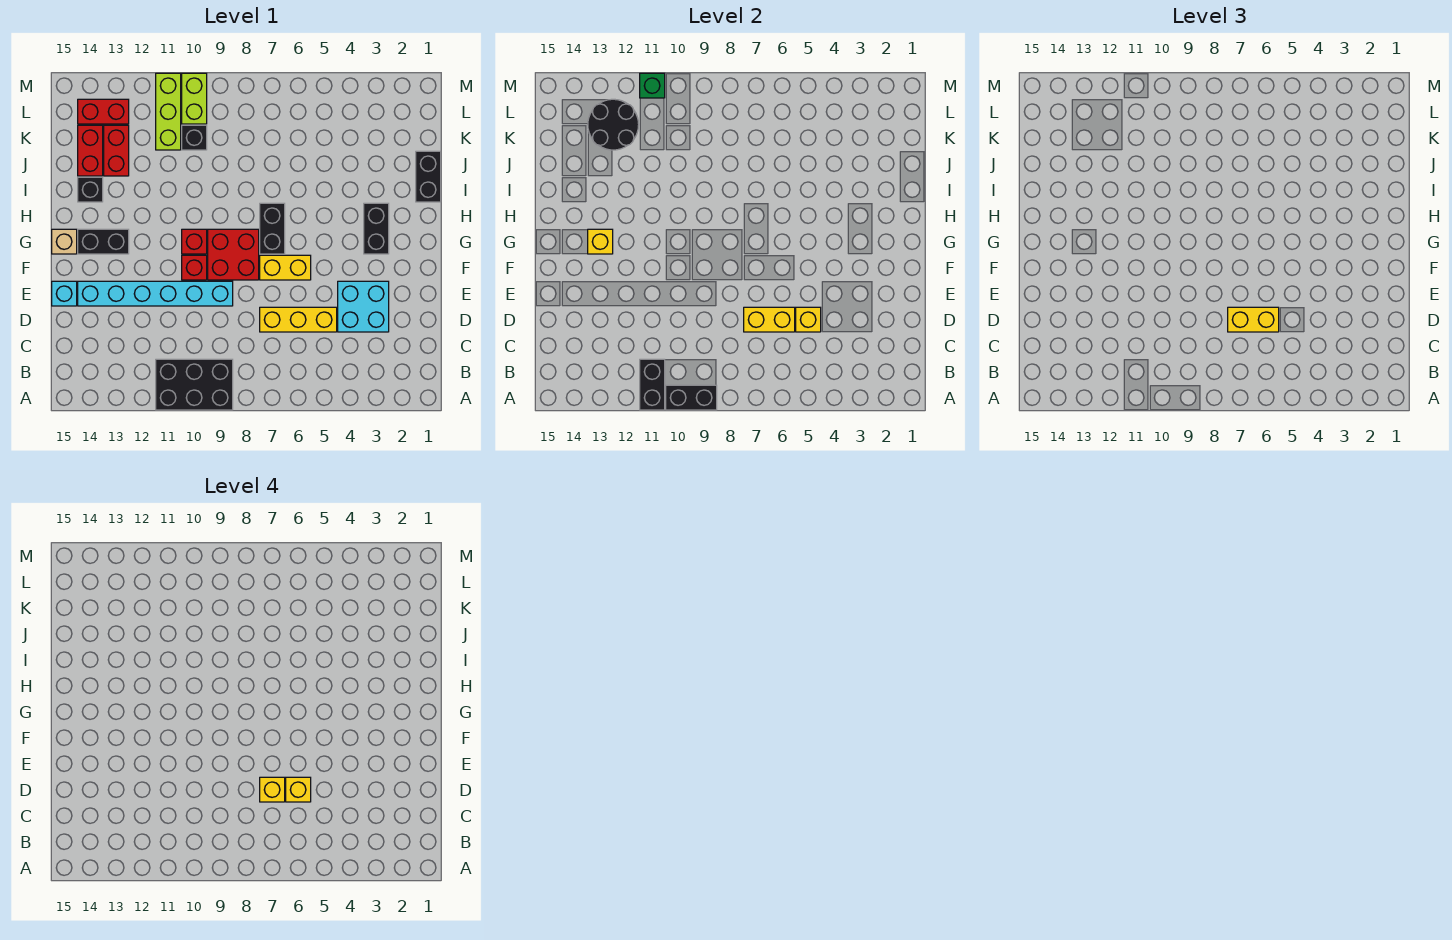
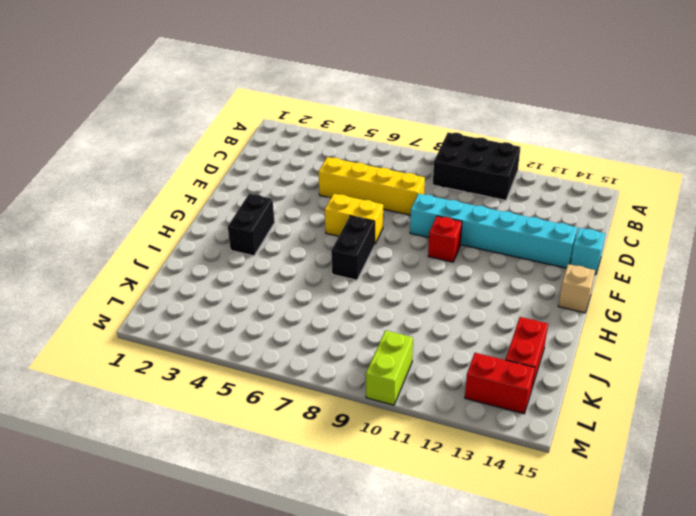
yellow brick D5:D8 level 1 -> yellow brick D5:D7 level 1
none -> cyan brick D3:E4 level 1
none -> red brick F8:G9 level 1
none -> red brick G10 level 1
none -> black brick G13:G14 level 1

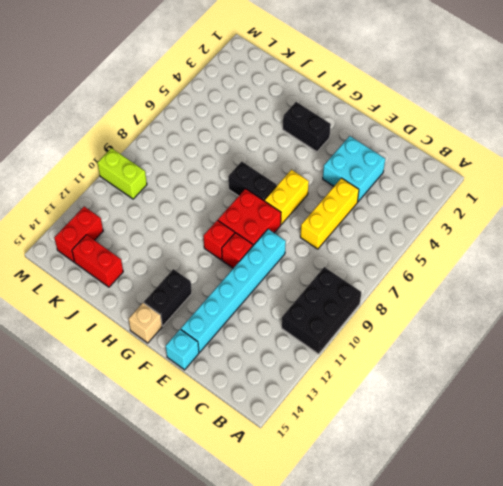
none -> black brick I1:J1 level 1
none -> black brick I14 level 1
none -> red brick J13:K13 level 1
none -> black brick K10 level 1

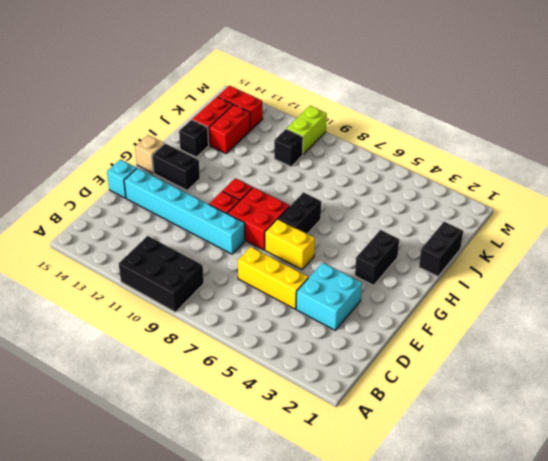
none -> lime brick K11:M11 level 1
none -> black brick A9:A10 level 2
none -> black brick A11:B11 level 2
none -> yellow brick D5 level 2

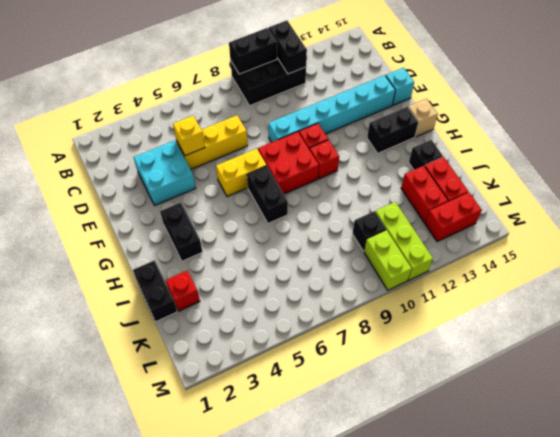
red brick J2 level 1 -> none
none -> yellow brick D6:D7 level 2
none -> yellow brick G13 level 2
none -> black round brick K12:L13 level 2
none -> green brick M11 level 2

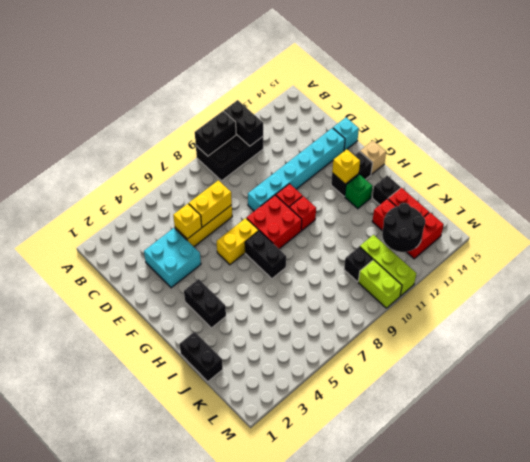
green brick H13 level 1 -> green brick M11 level 2
none -> yellow brick D6:D7 level 3
none -> yellow brick D6 level 4
none -> yellow brick D7 level 4

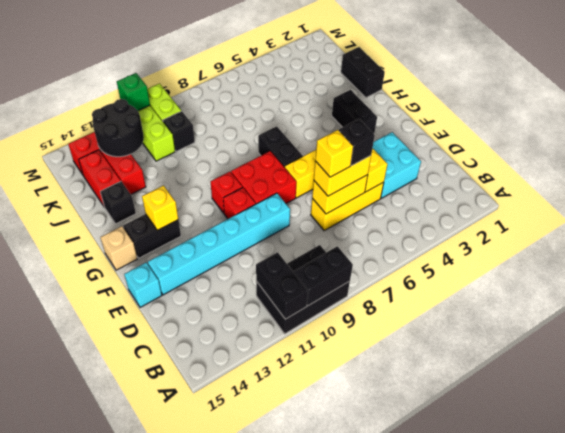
black brick D6 level 4 -> yellow brick D6 level 4

